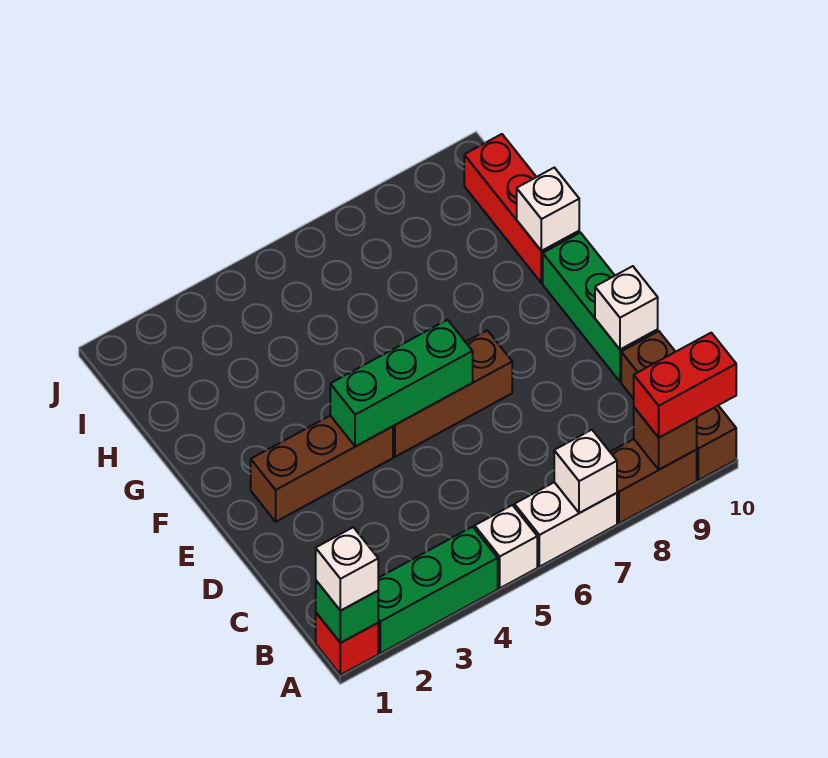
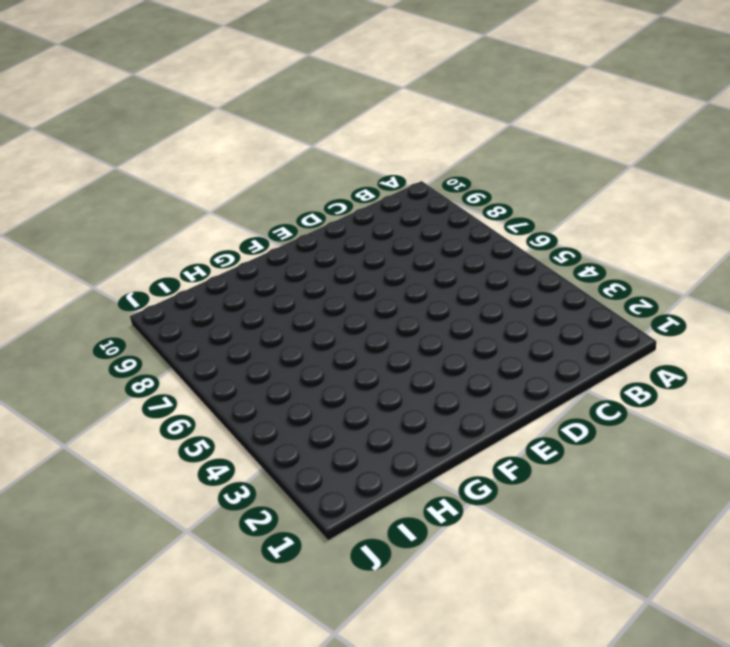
none -> red brick A1 level 1
none -> green brick A2:A4 level 1
none -> white brick A5 level 1

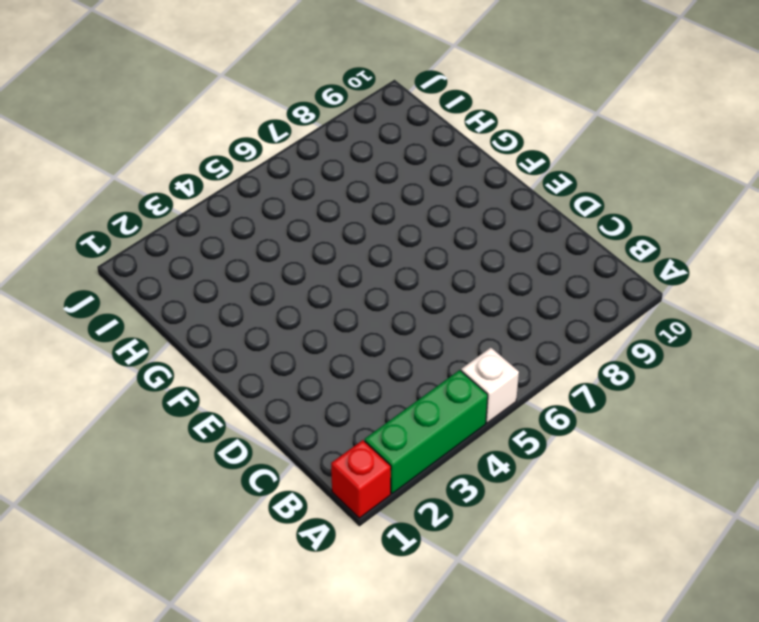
none -> white brick A6:A7 level 1
none -> brown brick A8:A9 level 1
none -> brown brick A10:C10 level 1

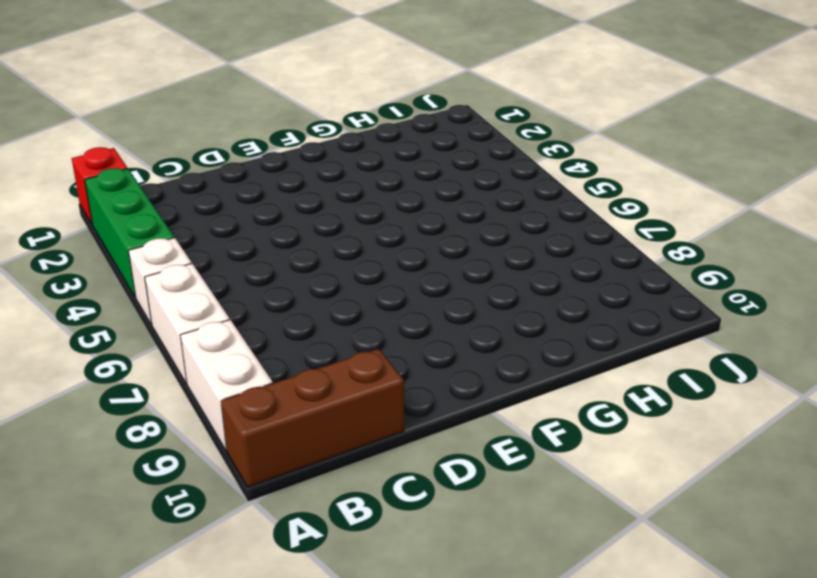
white brick A8:A9 level 1 -> brown brick A8:A9 level 1
none -> green brick D10:F10 level 1
none -> brown brick E2:E4 level 1
none -> brown brick E5:E7 level 1

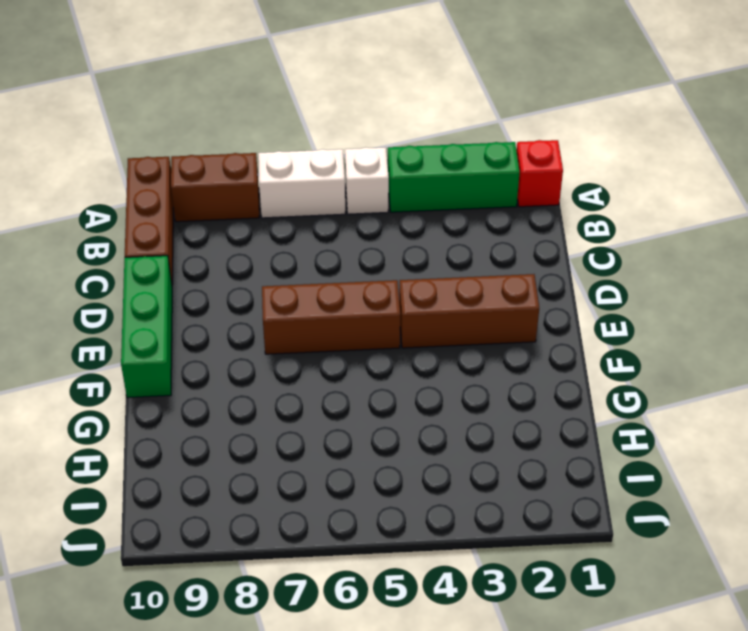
none -> red brick G10:I10 level 1
none -> green brick A1 level 2
none -> white brick A7 level 2

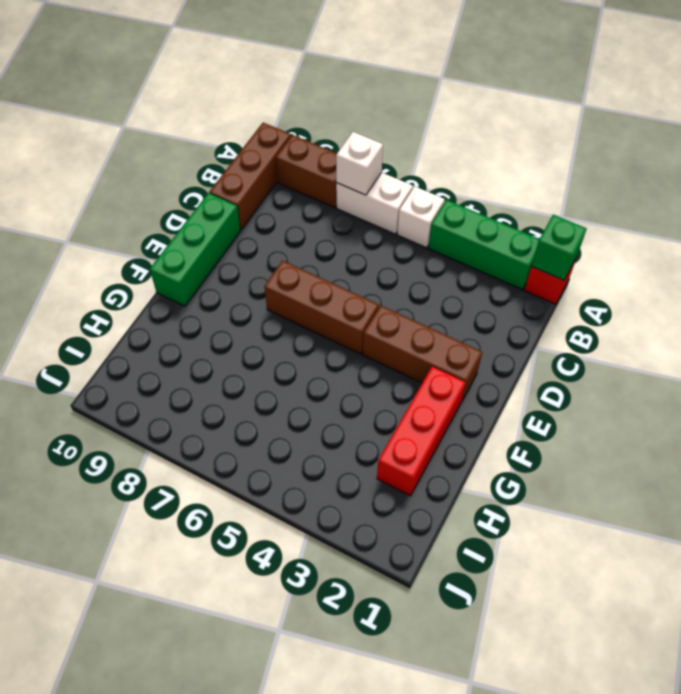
red brick F2:H2 level 1 -> red brick G10:I10 level 1
none -> brown brick A9 level 2
none -> white brick D10 level 2
none -> green brick E4:E6 level 2

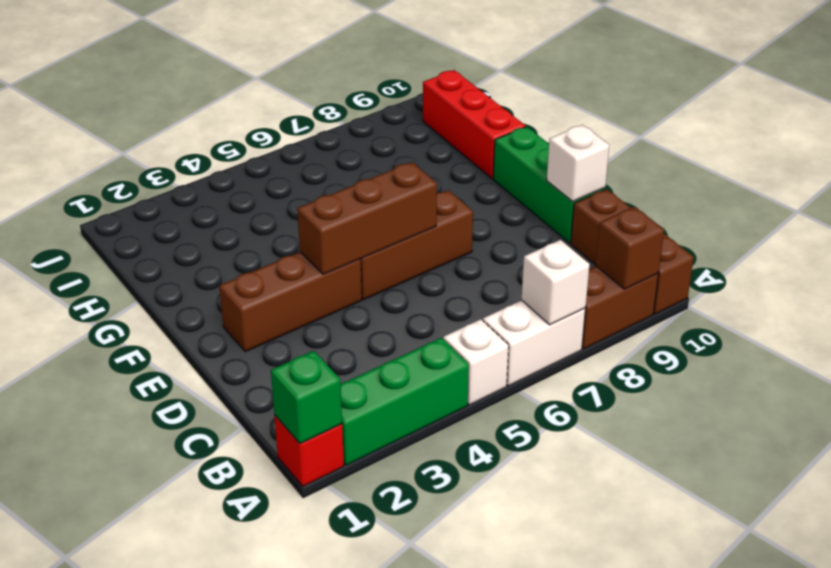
brown brick E4:E6 level 2 -> green brick E4:E6 level 2
none -> white brick G10 level 2
none -> white brick A1 level 3
none -> red brick A9:A10 level 3

